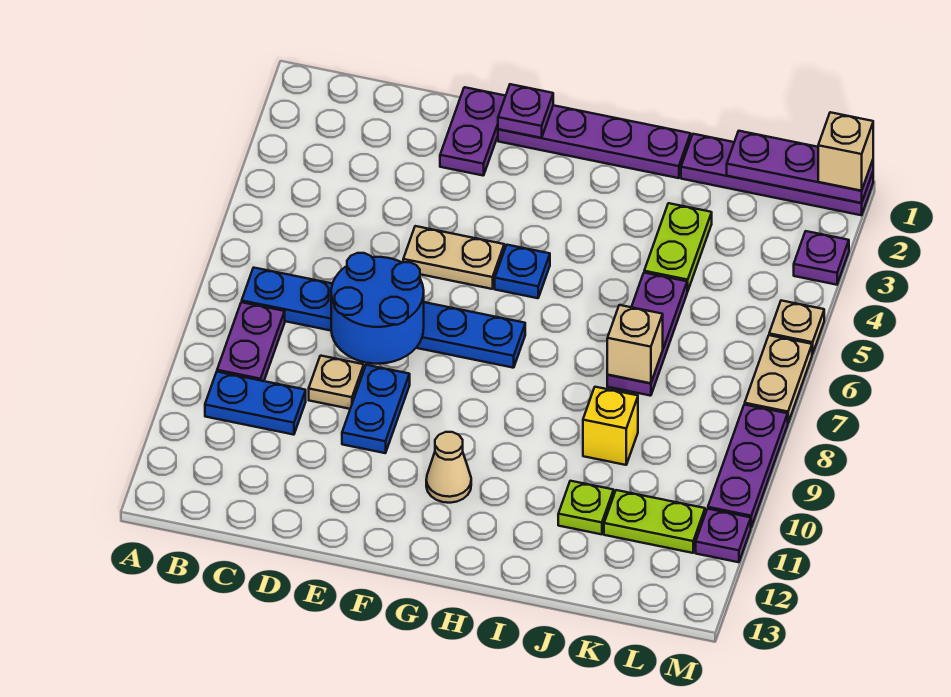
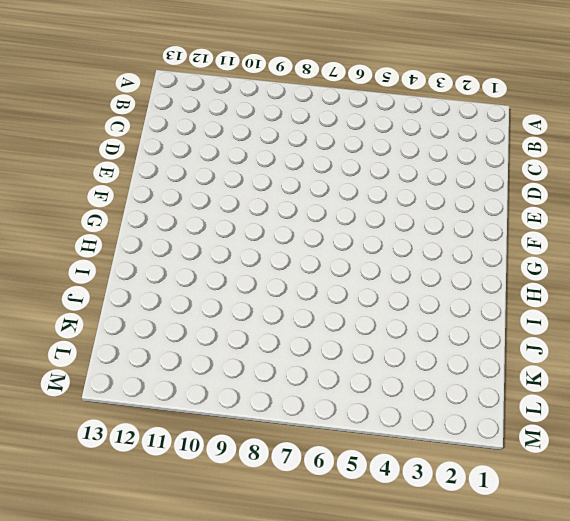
none -> blue plate B7:G7 level 1
none -> purple plate B8:B9 level 1
none -> blue plate B10:C10 level 1

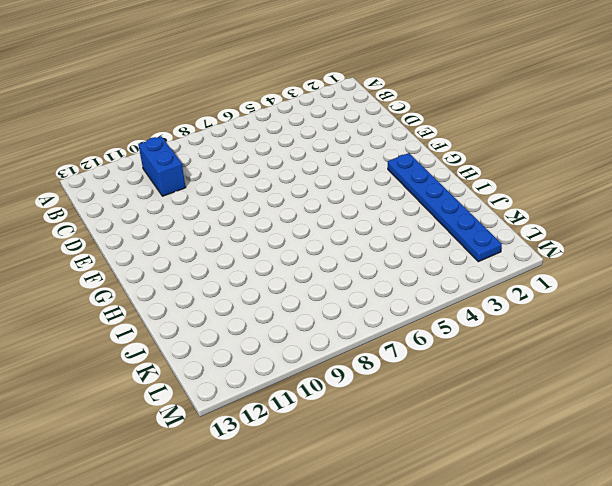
blue brick B10:C10 level 1 -> blue plate B10:C10 level 1
blue plate G2:L2 level 1 -> blue plate B7:G7 level 1
none -> purple plate B8:B9 level 1
none -> tan plate D9 level 1
none -> purple plate E1:E2 level 1

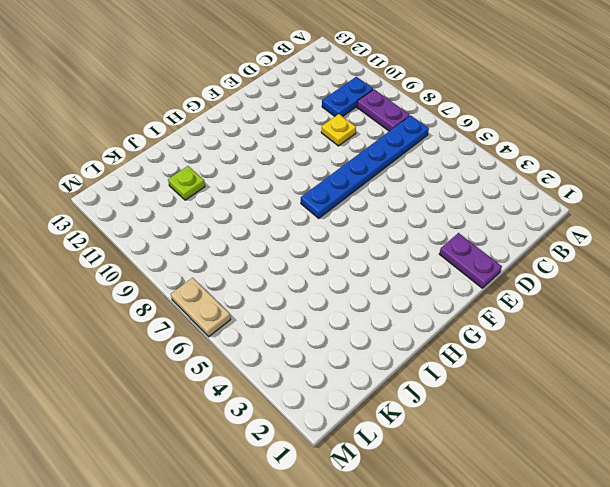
yellow plate D9 level 1 -> tan plate D9 level 1
none -> tan plate E5:F5 level 1
none -> blue plate E9:E10 level 1
none -> purple plate F1:I1 level 1

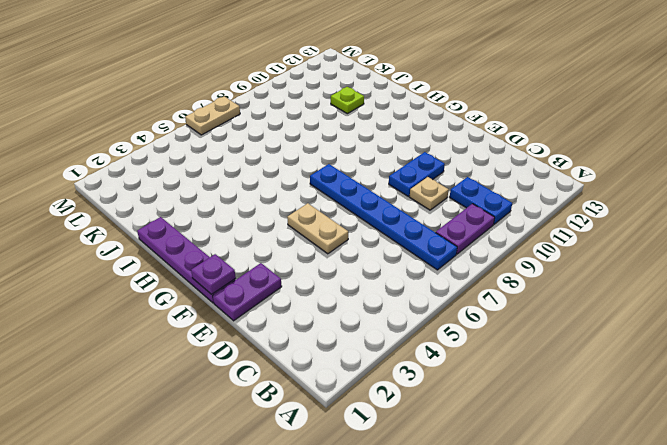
none -> blue plate G5 level 1
none -> tan cone G11 level 1
none -> purple plate J1:M1 level 1

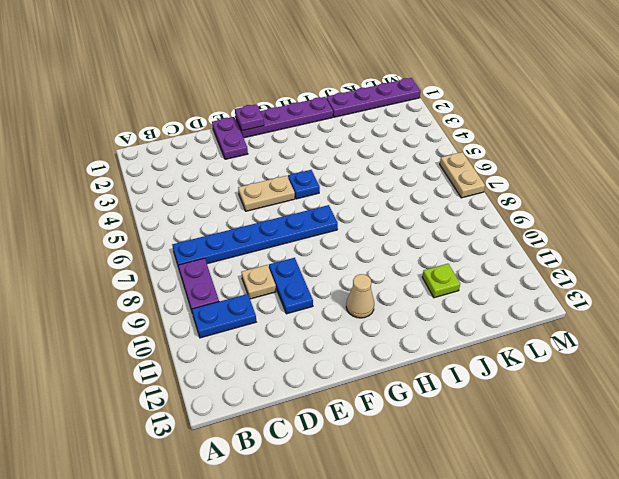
none -> lime plate J3:J4 level 1
none -> purple plate J5:J7 level 1
none -> yellow brick J9 level 1

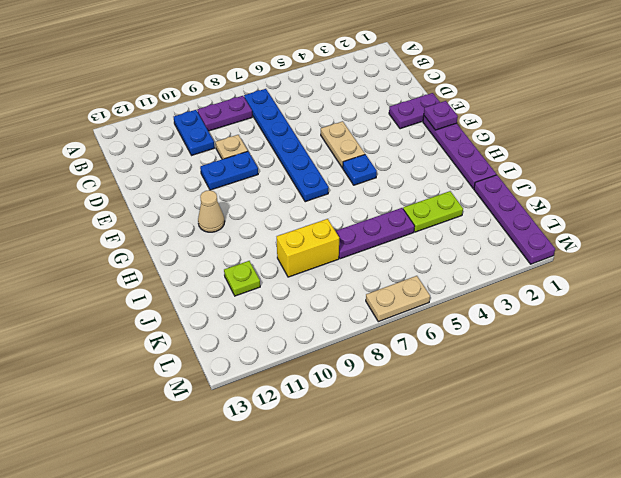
yellow brick J8:J9 level 1 -> yellow brick J9 level 1
none -> lime plate K11:L11 level 1
none -> purple plate M3 level 1
none -> tan plate M5 level 1

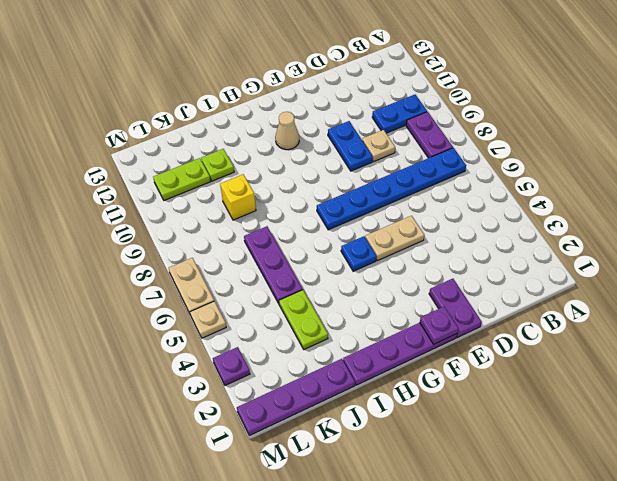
none -> purple plate M8:M10 level 1
none -> purple plate M11 level 1
none -> blue round brick D7:E8 level 2

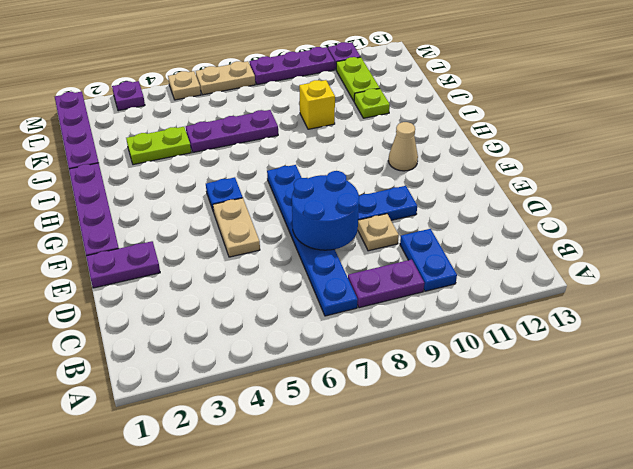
none -> purple plate F1 level 2
none -> tan brick J7 level 2
none -> purple plate K1:M1 level 2

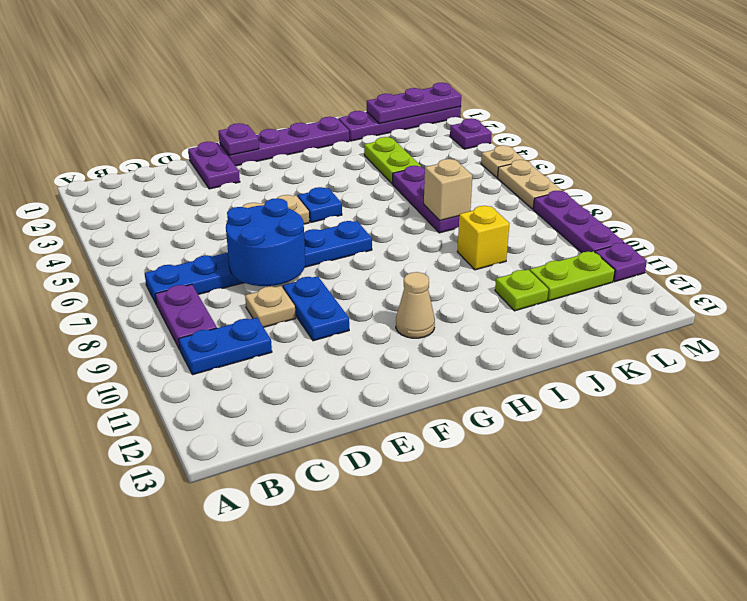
none -> tan brick M1 level 3

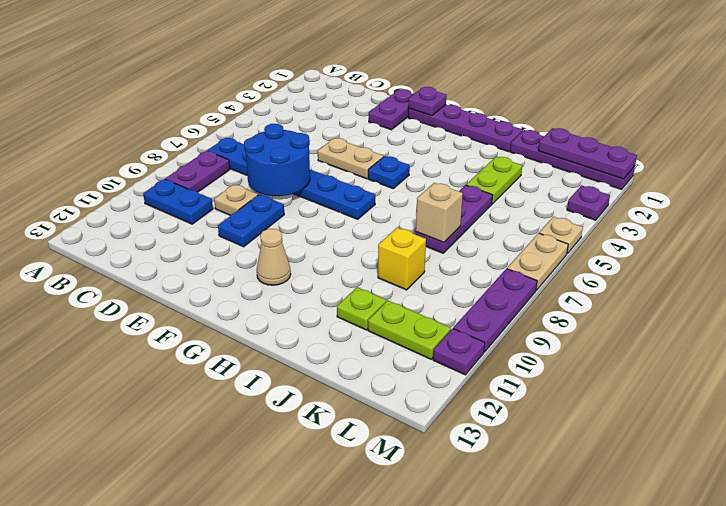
none -> tan brick M1 level 3

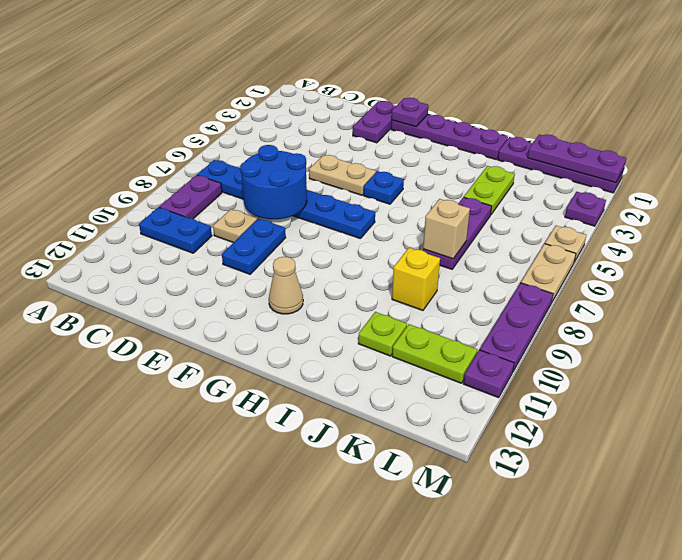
none -> tan brick M1 level 3

